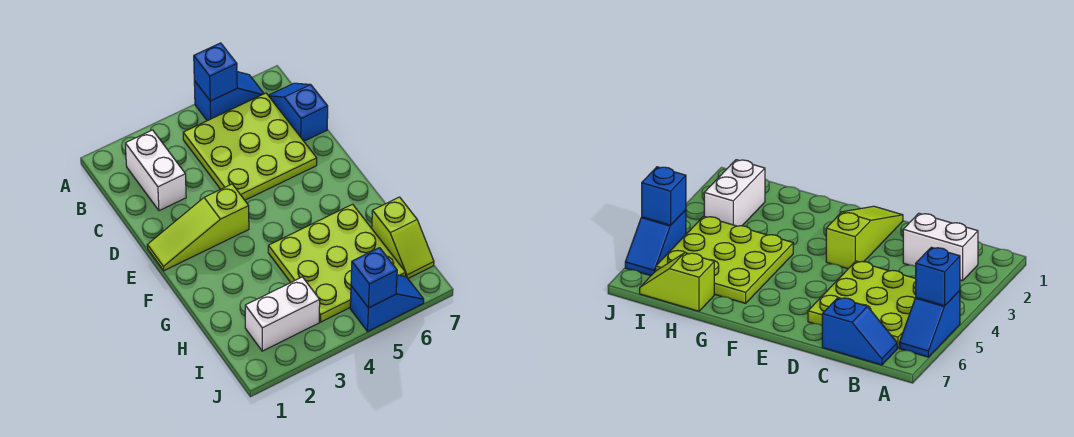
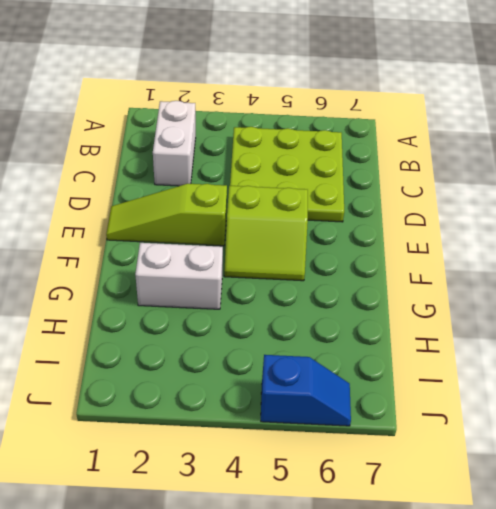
lime slope E4:F5 level 1 top E -> none
white brick G2:G3 level 1 -> white brick I2:I3 level 1
none -> blue slope A5:A6 level 1 top 5
none -> blue slope B7:C7 level 1 top C

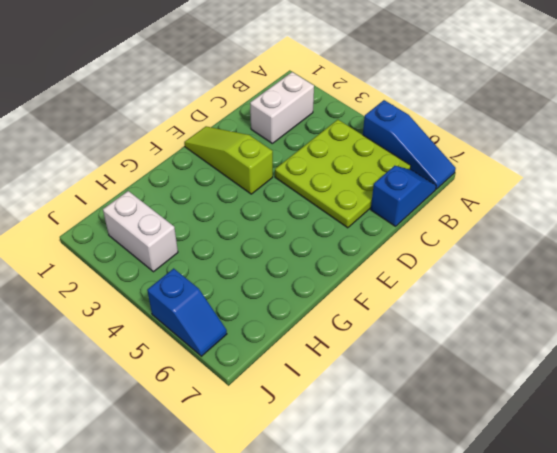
blue slope A5:A7 level 1 top 5 -> blue slope A5:A6 level 1 top 5
none -> lime plate G4:I6 level 1
none -> lime slope H7:I7 level 1 top H

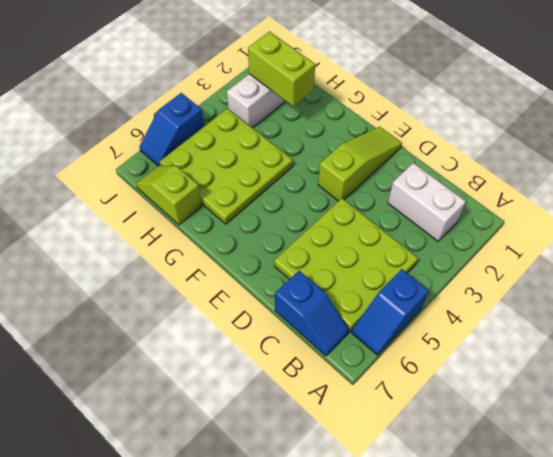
lime brick H2:I2 level 2 -> none
none -> blue brick A5 level 2
none -> blue brick J5 level 2

